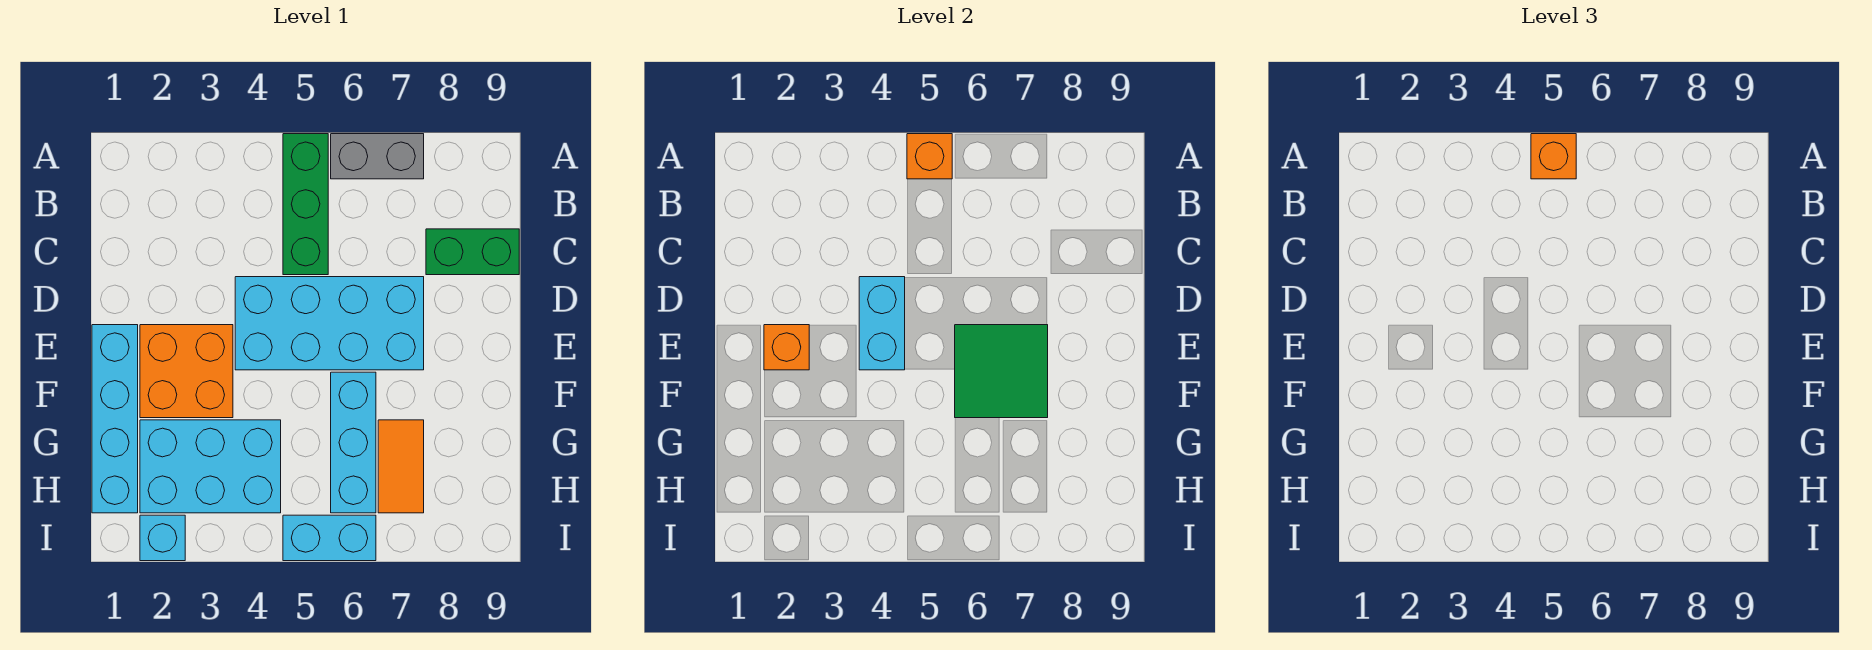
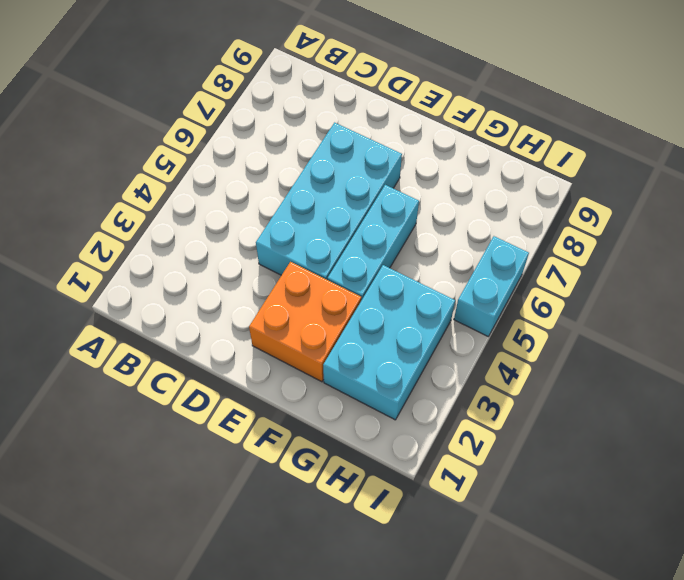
cyan brick F4:F6 level 1 -> cyan brick F6:H6 level 1
none -> green brick A5:C5 level 1
none -> grey brick A6:A7 level 1
none -> green brick C8:C9 level 1

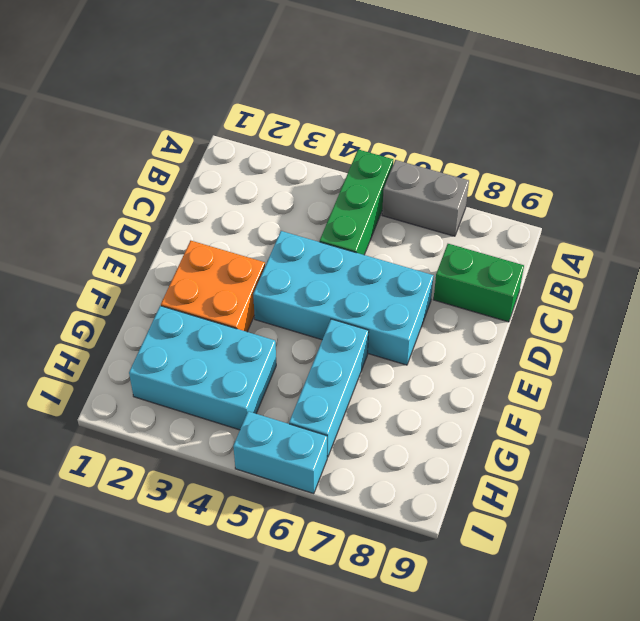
none -> cyan brick E1:H1 level 1
none -> orange tile G7:H7 level 1
none -> cyan brick I2 level 1

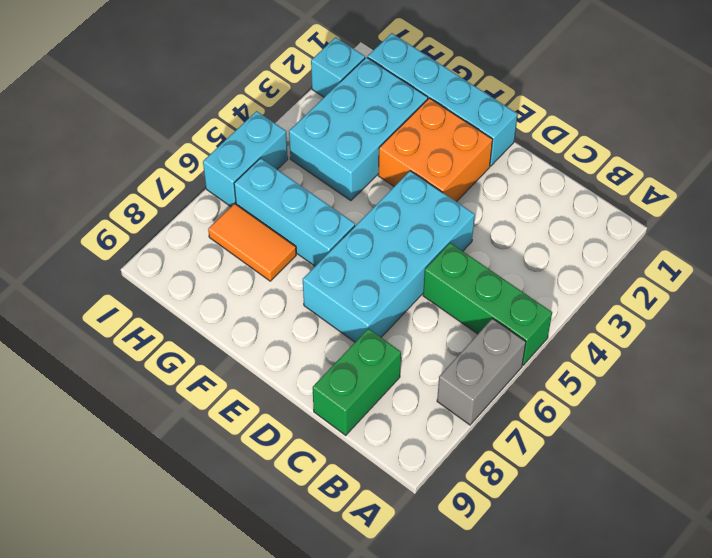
none -> orange brick A5 level 2
none -> cyan brick D4:E4 level 2
none -> orange brick E2 level 2

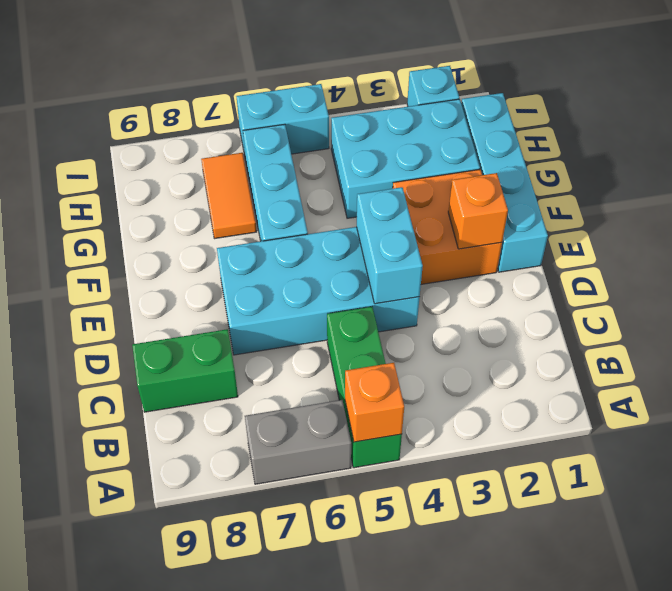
none -> green tile E6:F7 level 2
none -> orange brick A5 level 3

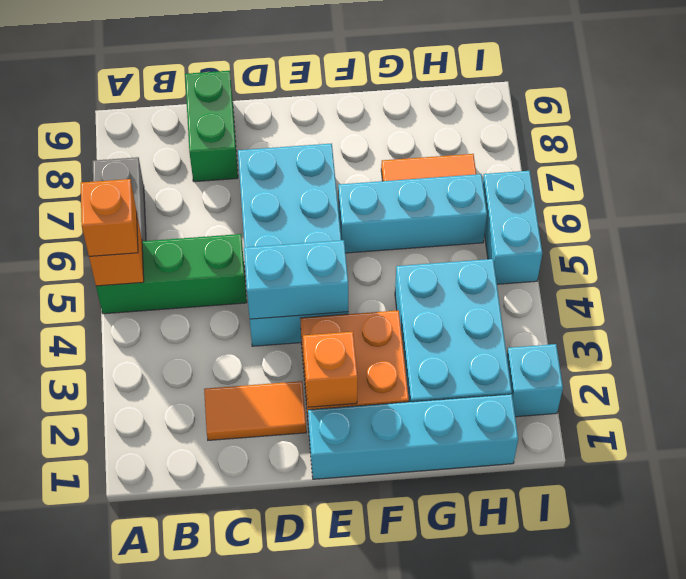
orange tile C2:D2 level 1 -> none
none -> green tile E6:F7 level 2

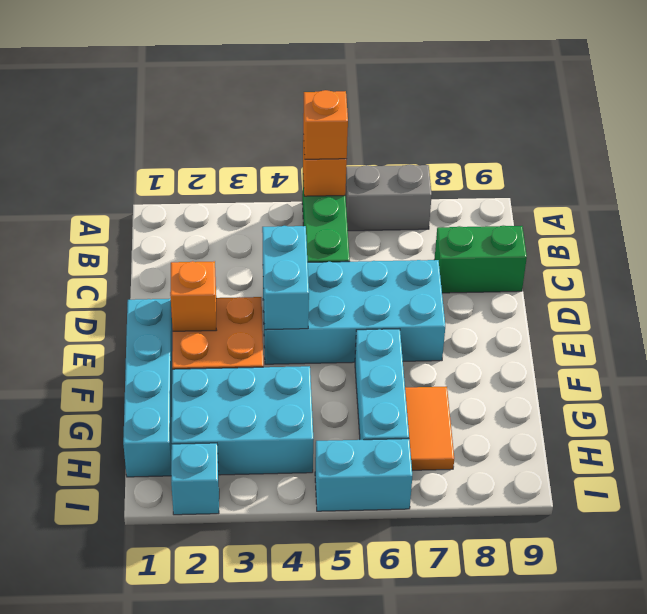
none -> green tile E6:F7 level 2

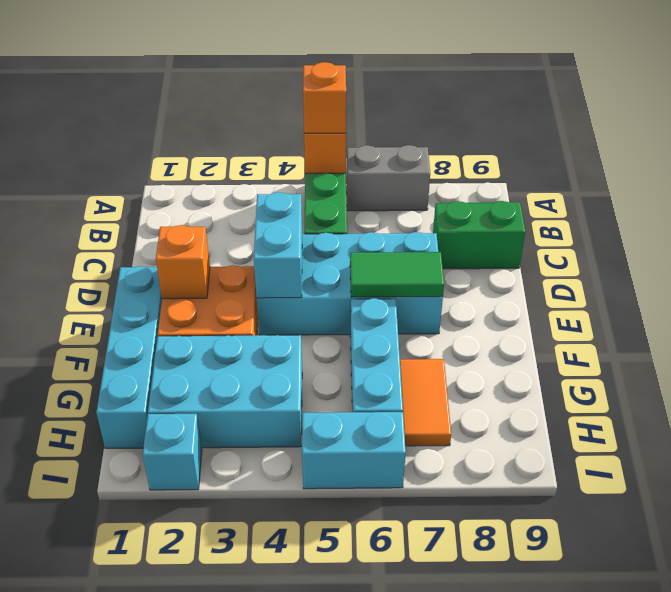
green tile E6:E7 level 2 -> green tile E6:F7 level 2

